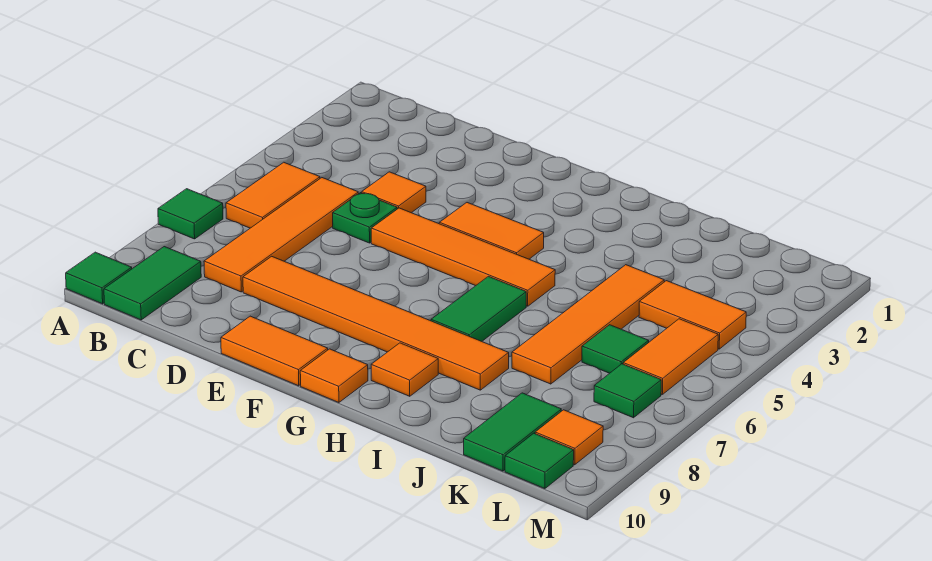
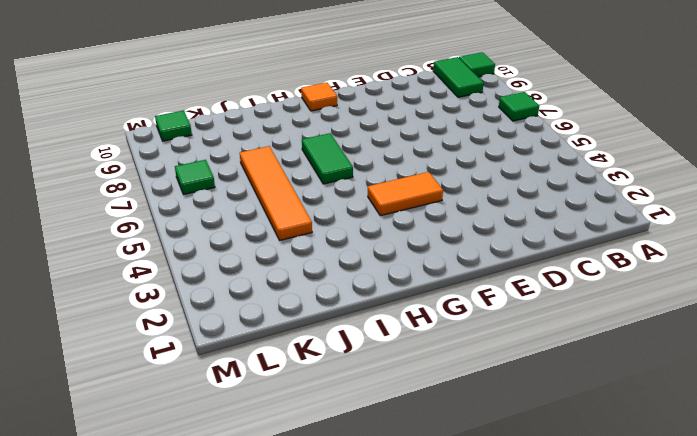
none -> orange tile B5:B6 level 1
none -> orange tile C5:C8 level 1
none -> orange tile D4 level 1

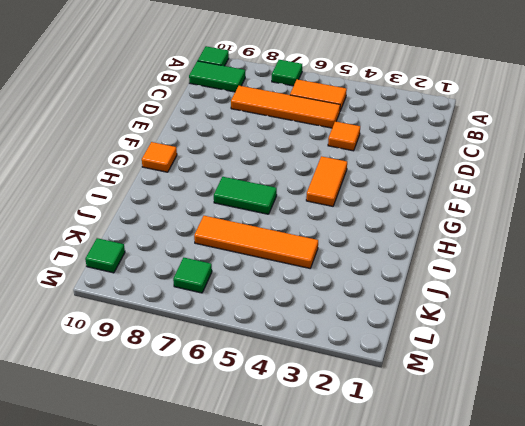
none -> green plate D5 level 1
none -> orange tile D8:I8 level 1
none -> orange tile E5:H5 level 1

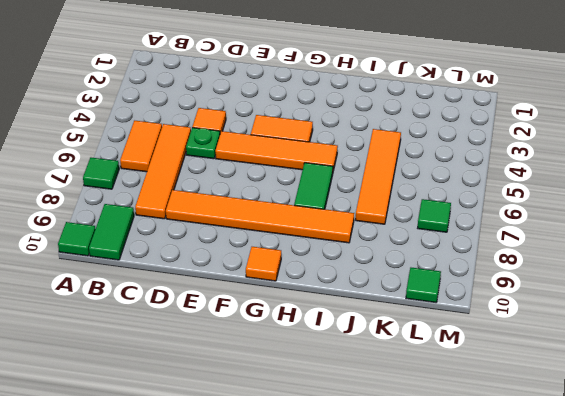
none -> orange tile E10:F10 level 1
none -> orange tile H9 level 1
none -> orange tile K4:L4 level 1

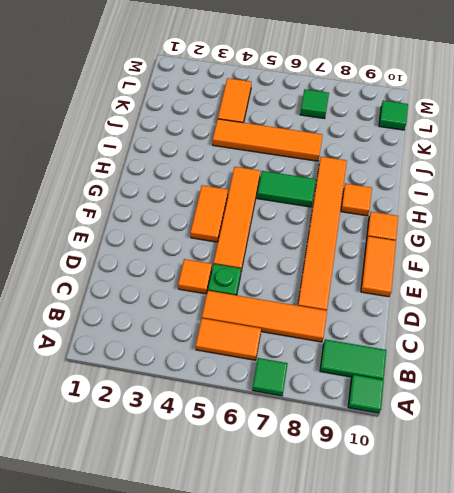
none -> green tile K6 level 1
none -> green tile K9:K10 level 1
none -> orange tile L5:L6 level 1

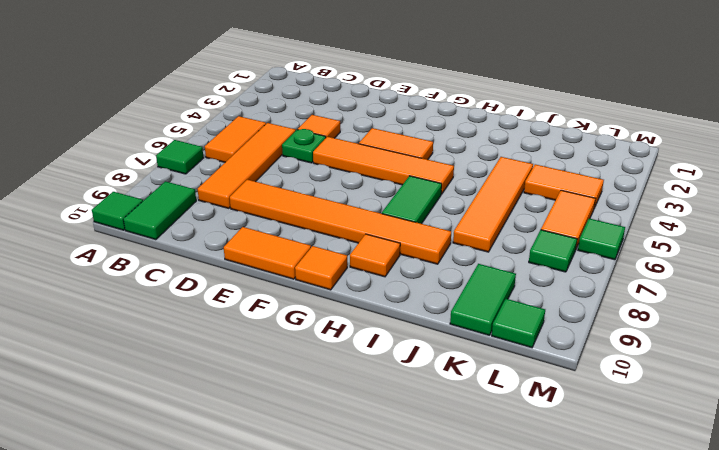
green tile M6 level 1 -> green tile K6 level 1
none -> orange tile L9 level 1

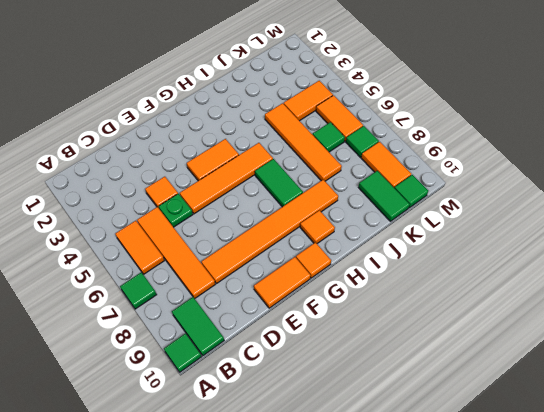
orange tile L8:L9 level 1 -> orange tile L9 level 1

